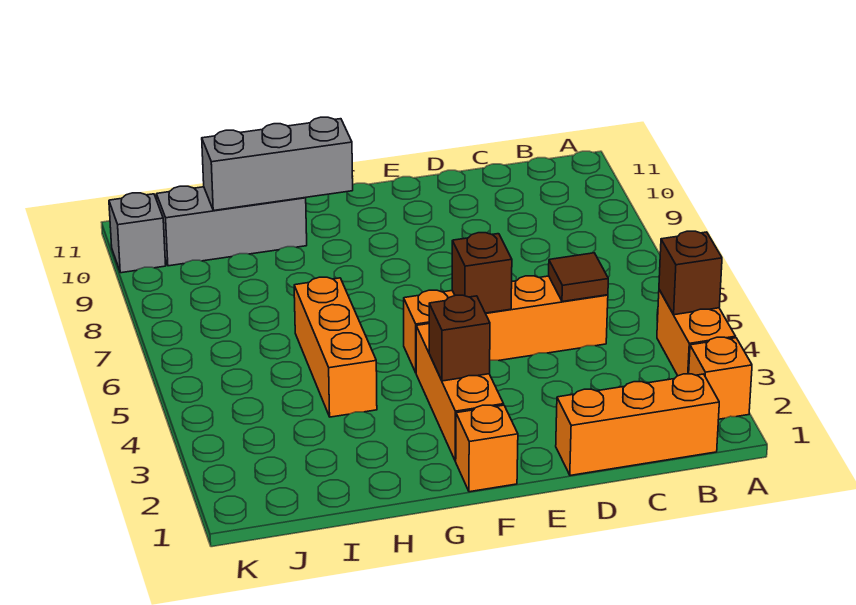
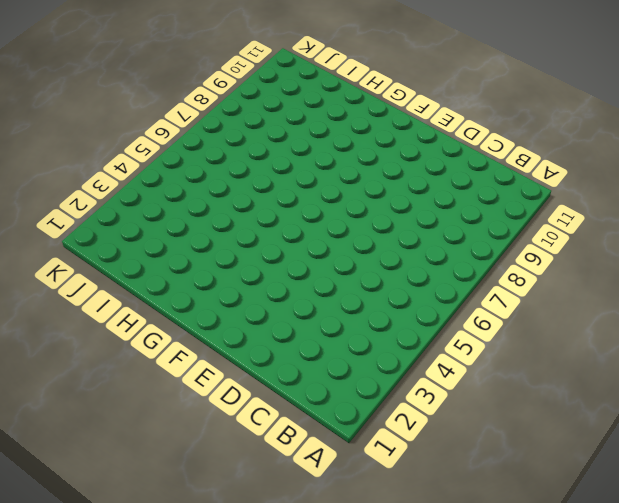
none -> orange brick A2 level 1
none -> orange brick A3:A4 level 1
none -> orange brick B1:D1 level 1

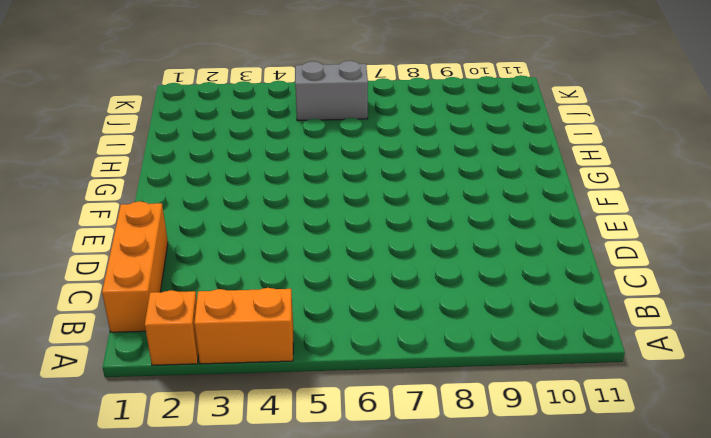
grey brick J5:J6 level 1 -> none
none -> orange brick C5:F5 level 1
none -> orange brick F1 level 1
none -> orange brick F2:F4 level 1

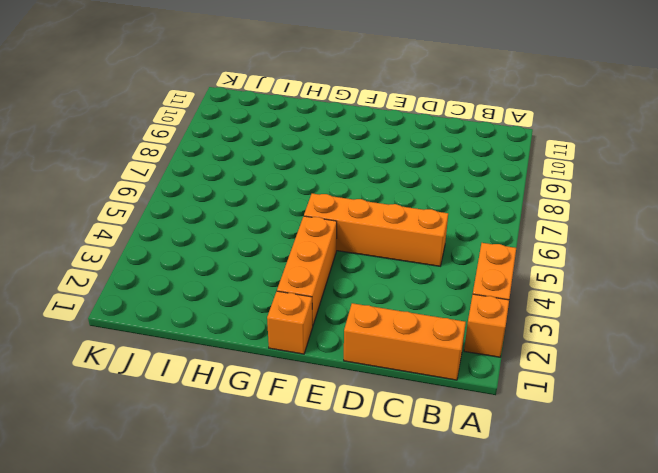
none -> orange brick H4:H6 level 1
none -> grey brick H10:J10 level 1
none -> grey brick K10 level 1

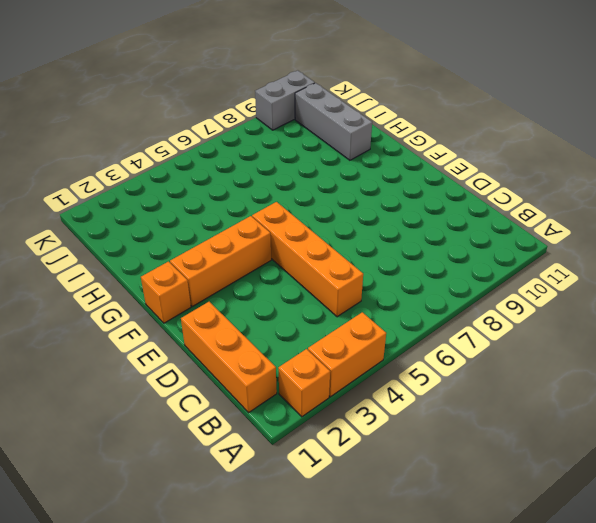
grey brick K9:K10 level 1 -> grey brick K10 level 1
none -> orange brick H4:H6 level 1
none -> brown brick A4 level 2
none -> brown tile C5 level 2

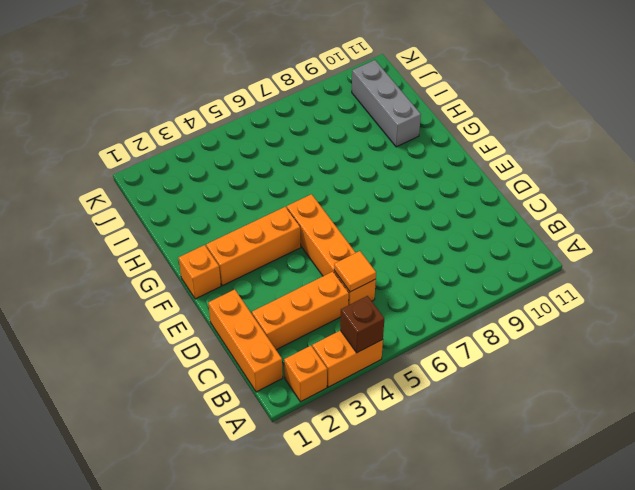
orange brick C2:C4 level 1 -> orange brick H4:H6 level 1
orange tile C5 level 2 -> brown tile C5 level 2
none -> grey brick K10 level 1
none -> brown brick E5 level 2
none -> brown brick F3 level 2

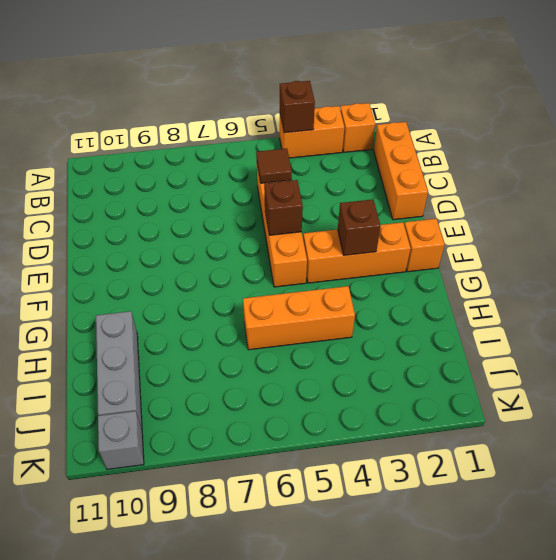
none -> grey brick G10:I10 level 2

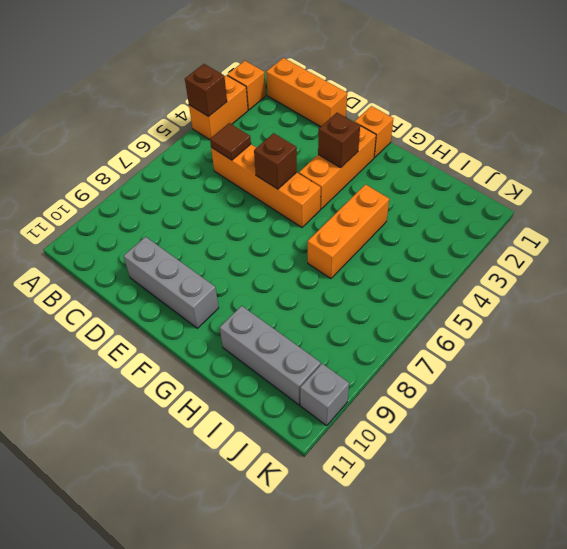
grey brick D10:F10 level 1 -> grey brick G10:I10 level 2

